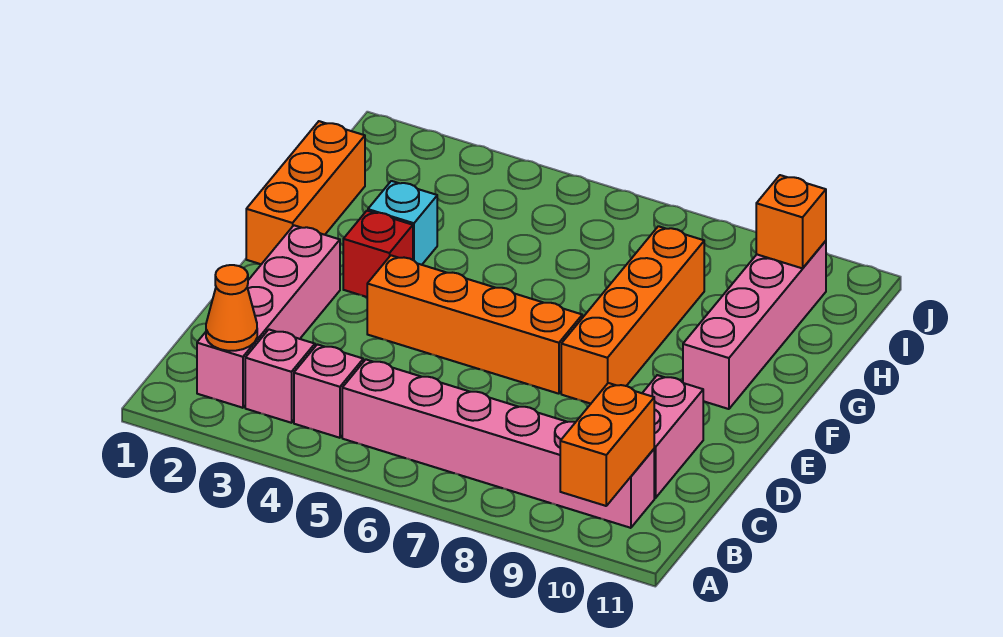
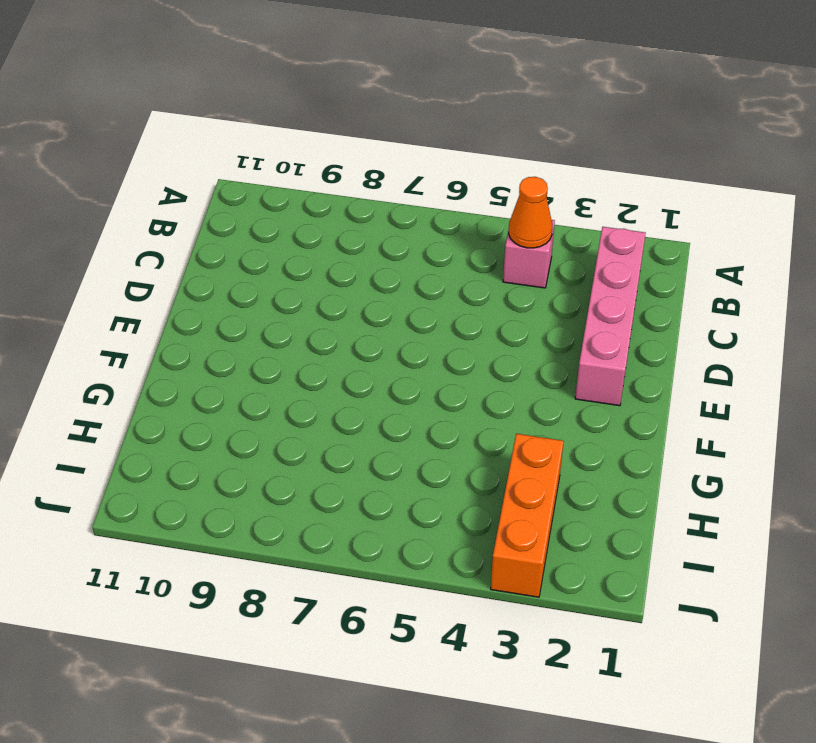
orange cone B4 level 2 -> orange cone B2 level 2
orange brick H3:J3 level 1 -> orange brick F1:H1 level 1
none -> pink brick B3 level 1
none -> pink brick B5:B10 level 1
none -> pink brick C10:D10 level 1

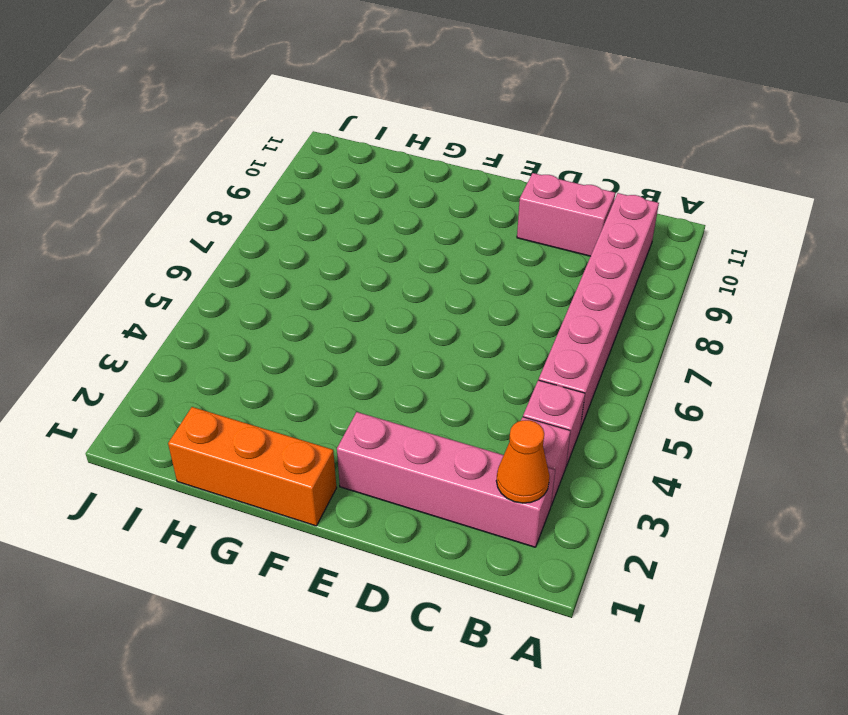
none -> orange brick E4:E7 level 1
none -> orange brick E8:H8 level 1
none -> red brick F3 level 1

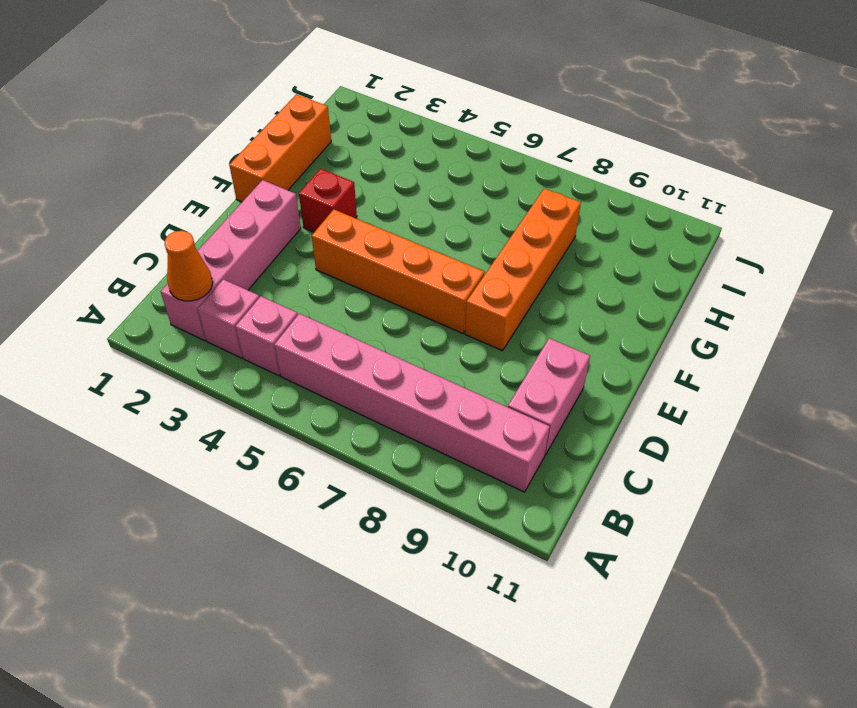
none -> pink brick F10:I10 level 1
none -> cyan brick G3 level 1
none -> orange brick A10:B10 level 2

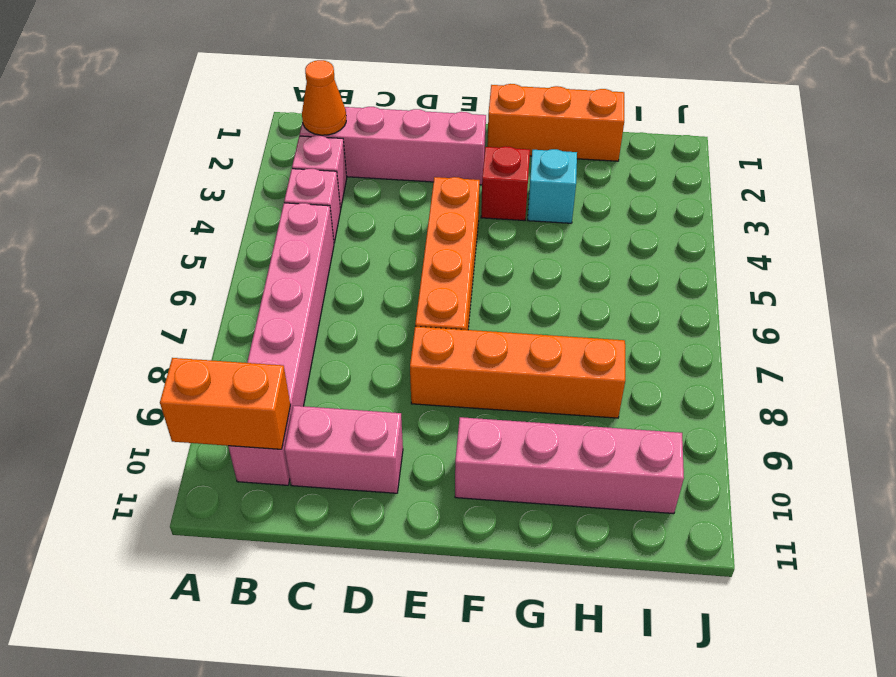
none -> orange brick I10 level 2

